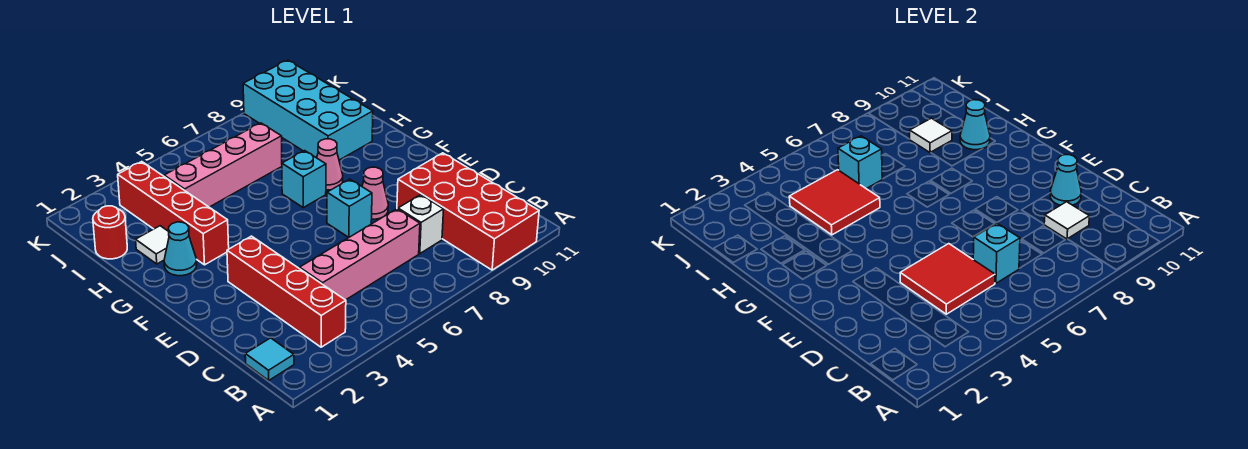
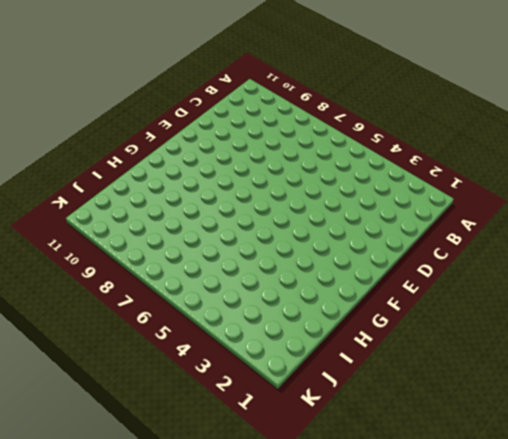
none -> red brick A9:D10 level 1
none -> cyan tile B1 level 1
none -> red brick B3:E3 level 1

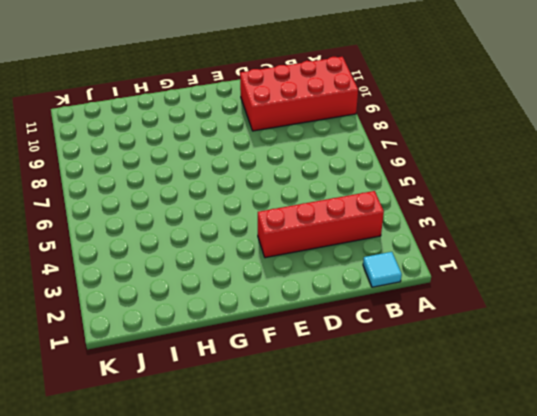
none -> pink brick C4:C7 level 1
none -> white brick C8 level 1
none -> cyan brick E7 level 1

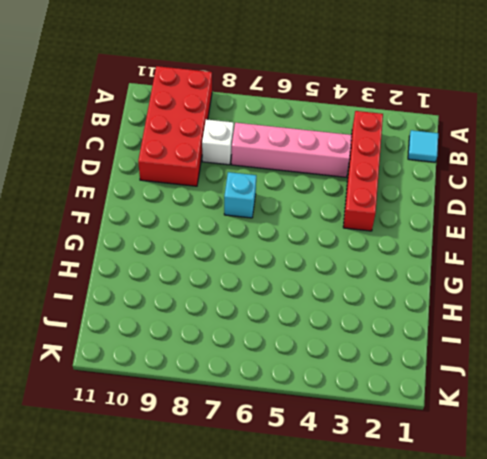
none -> pink cone E8 level 1
none -> cyan cone G2 level 1
none -> red brick G3:J3 level 1

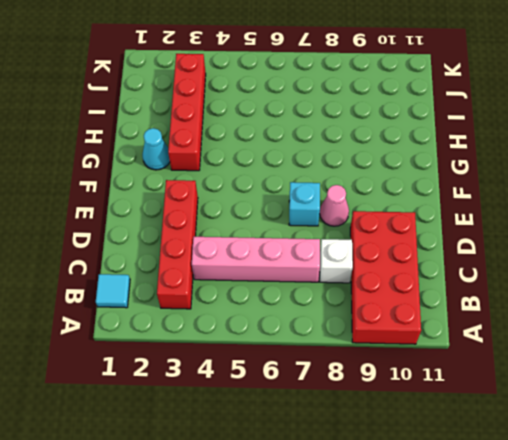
none -> cyan brick G7 level 1
none -> pink cone G8 level 1
none -> white tile H2 level 1

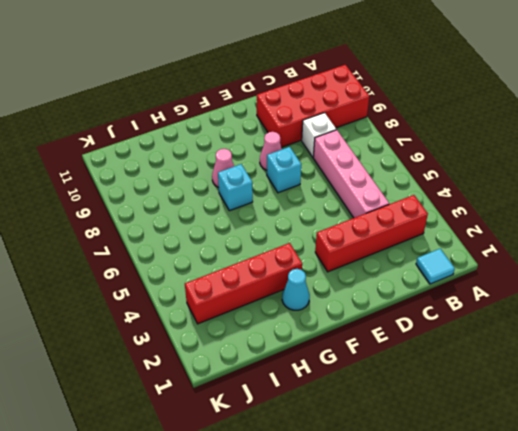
none -> white tile H2 level 1
none -> cyan brick H9:K10 level 1
none -> red round brick I1 level 1

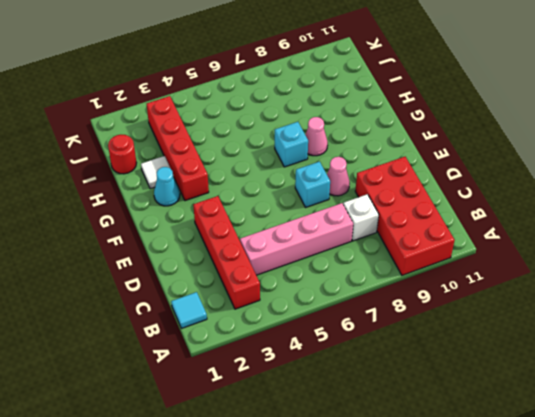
none -> cyan brick H9:K10 level 1
none -> pink brick I4:I7 level 1
none -> red tile C4:D5 level 2

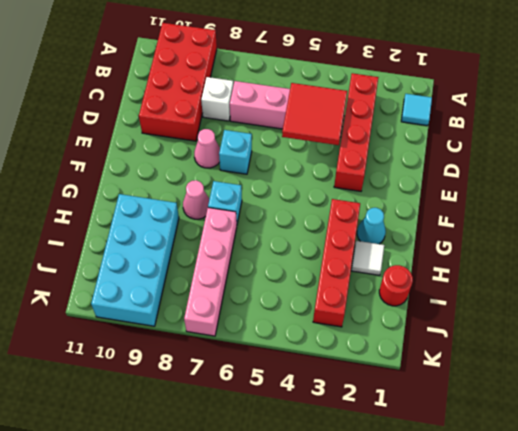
pink brick H7:K7 level 1 -> pink brick I4:I7 level 1
none -> cyan brick C6 level 2
none -> white tile C9 level 2
none -> cyan cone D10 level 2

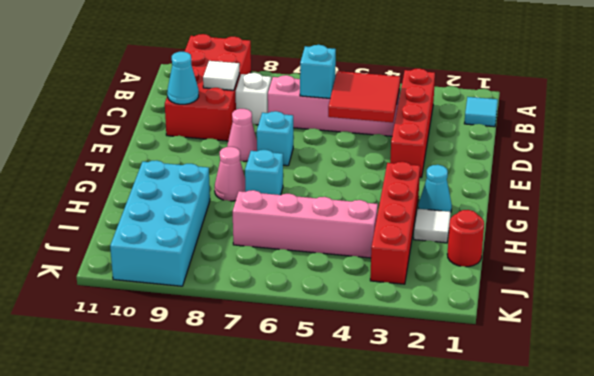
none -> red tile H4:I5 level 2
none -> cyan cone H10 level 2
none -> cyan brick I6 level 2

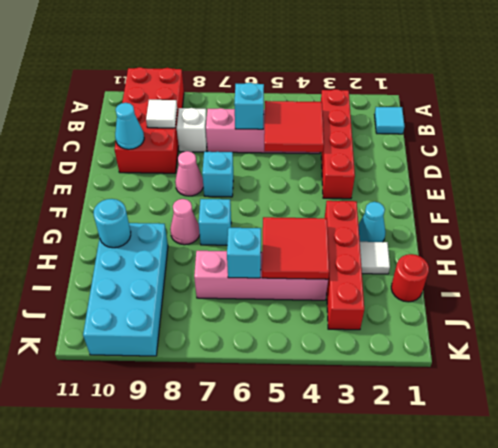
cyan round brick H10 level 2 -> cyan cone H10 level 2
none -> white tile I9 level 2

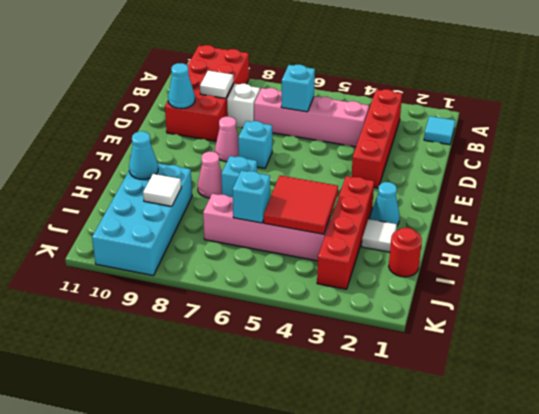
none -> red tile C4:D5 level 2

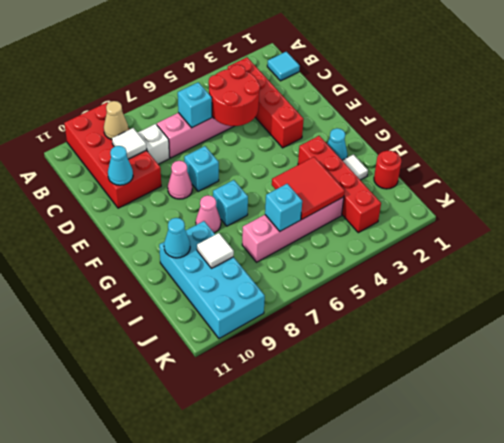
tan cone B9 level 2 -> none
red round brick C4:D5 level 2 -> red tile C4:D5 level 2

